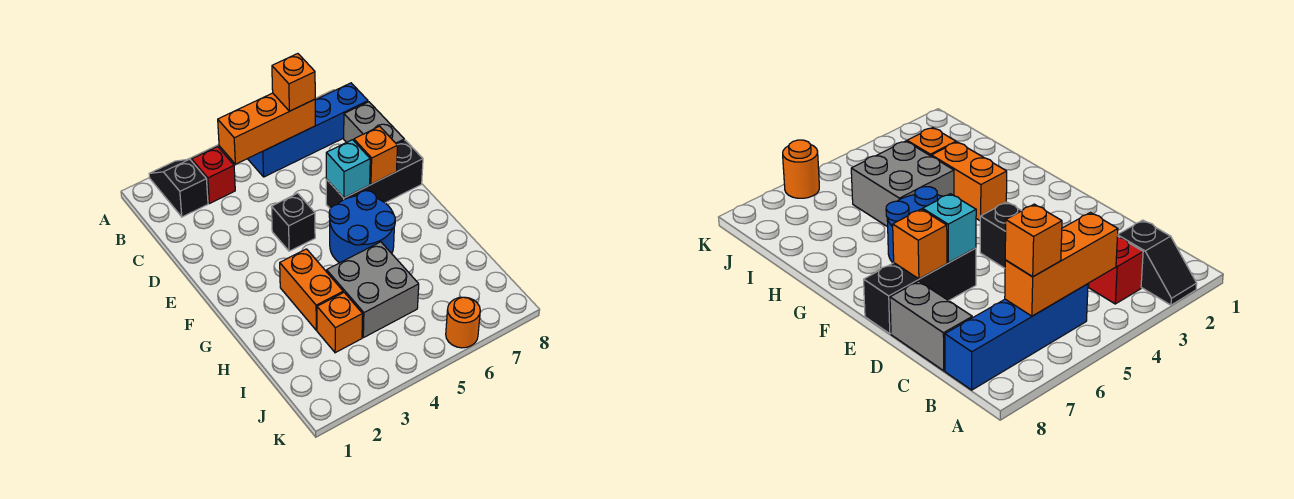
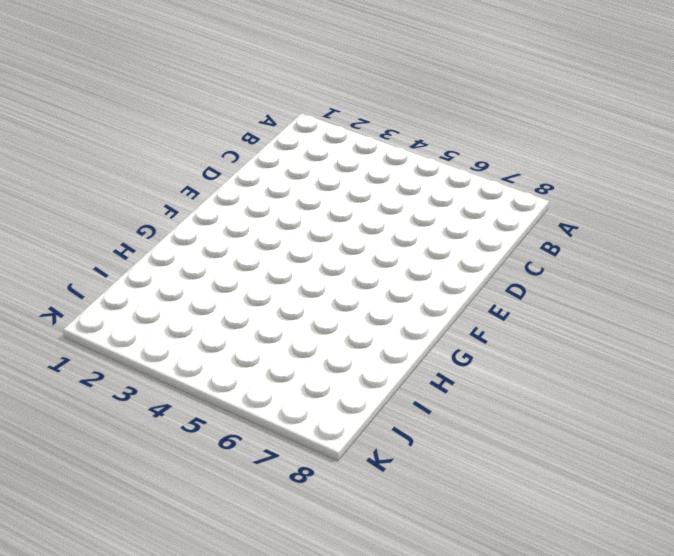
none -> black slope A2:B2 level 1 top B
none -> red brick B3 level 1
none -> blue brick B5:B8 level 1

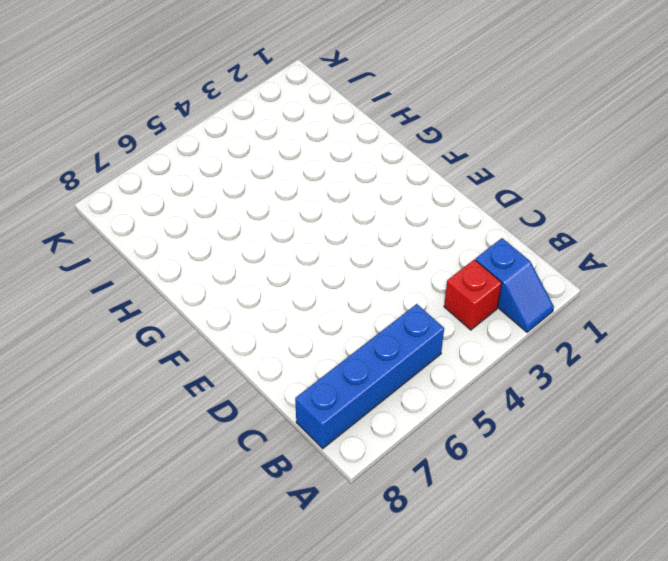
blue slope A2:B2 level 1 top B -> black slope A2:B2 level 1 top B
none -> grey brick C8:D8 level 1
none -> black brick E4 level 1
none -> black brick E6:E8 level 1

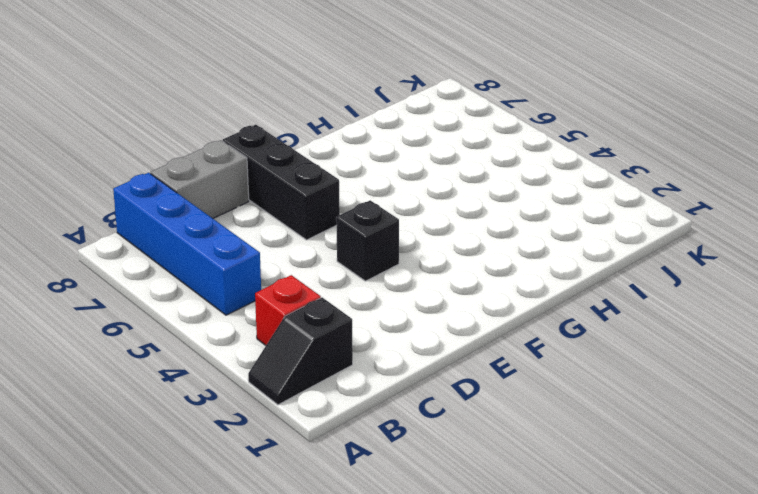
none -> blue round brick F5:G6 level 1
none -> orange brick G3:H3 level 1
none -> grey brick H4:I5 level 1

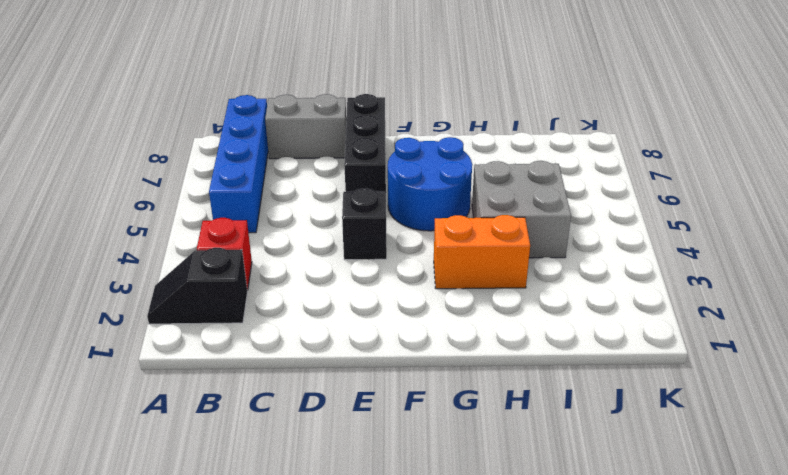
none -> orange brick I3 level 1
none -> orange round brick K6 level 1
none -> orange brick B4:B6 level 2

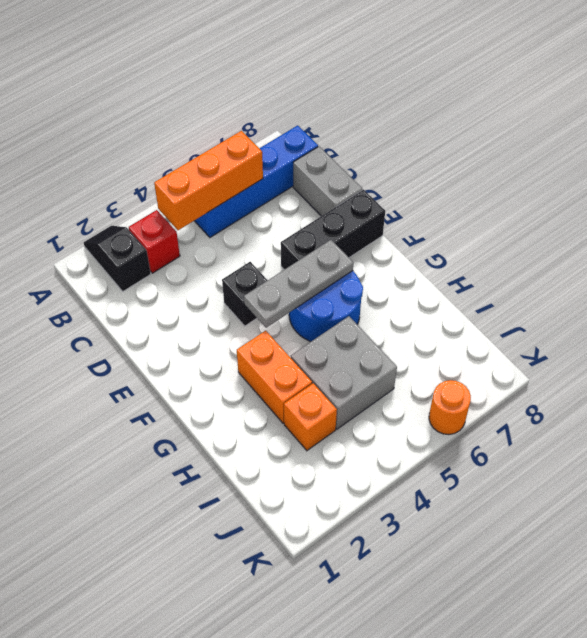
grey plate F4:F6 level 2 -> none
none -> cyan brick E6 level 2
none -> orange brick E7 level 2
none -> orange brick B6 level 3

